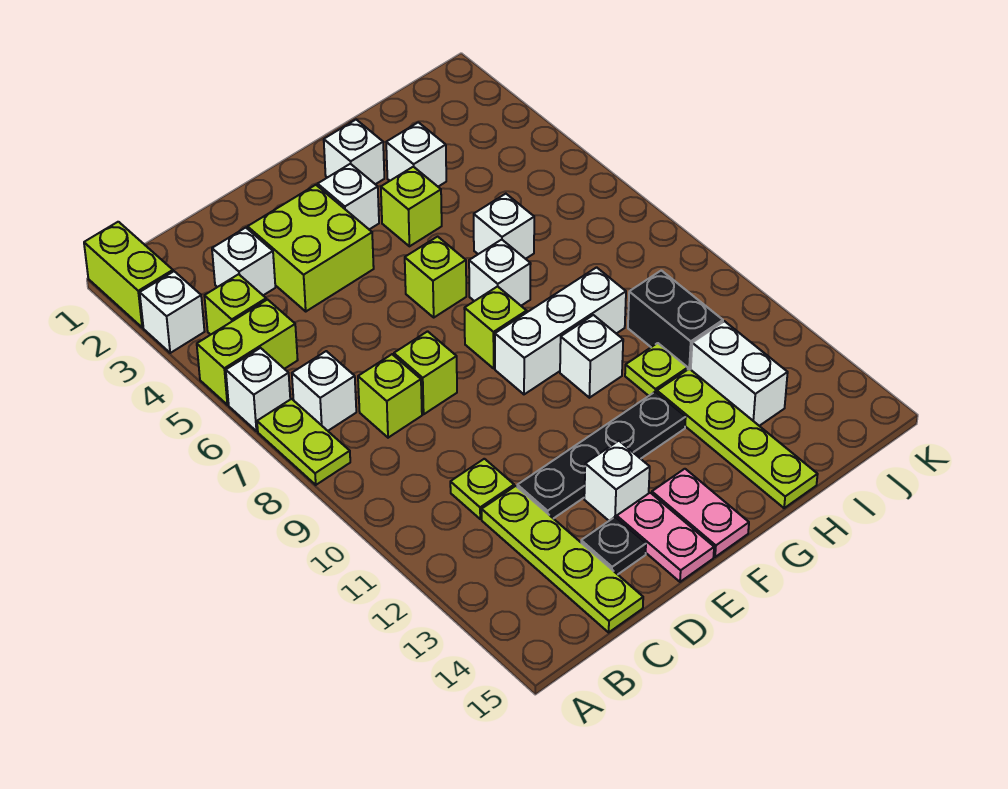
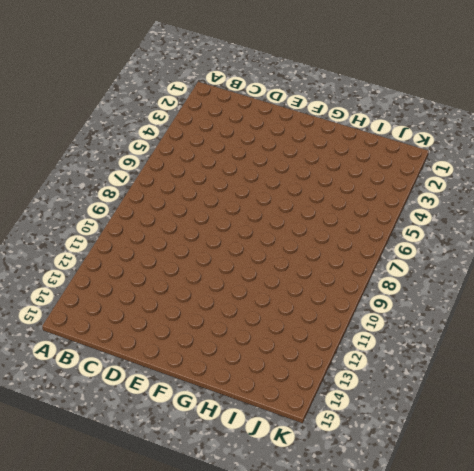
none -> lime brick A1:A2 level 1
none -> white brick A3 level 1
none -> lime brick A5:B5 level 1
none -> white brick A6 level 1

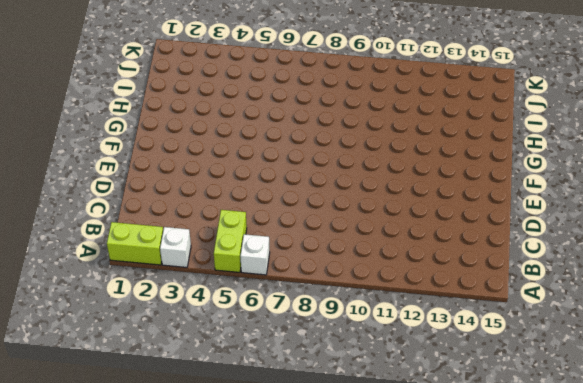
none -> lime plate A7:A8 level 1
none -> lime brick B4 level 1
none -> white brick B7 level 1
none -> white brick C3 level 1

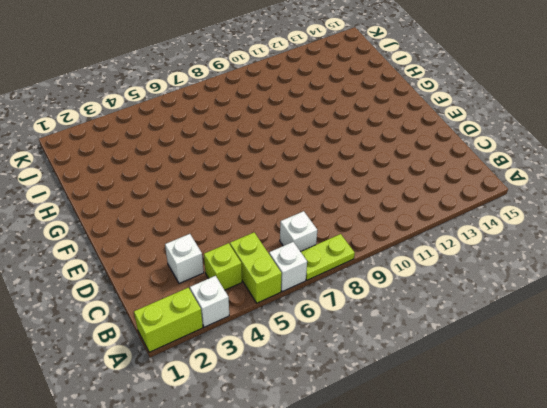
none -> lime brick C8 level 1
none -> lime plate C11 level 1
none -> lime plate C12:C15 level 1
none -> lime brick D3:E4 level 1

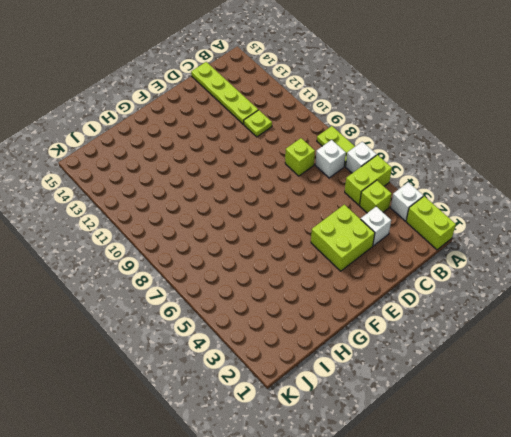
none -> lime brick D8 level 1
none -> black plate D12:G12 level 1
none -> black plate D14 level 1
none -> white brick E13 level 1

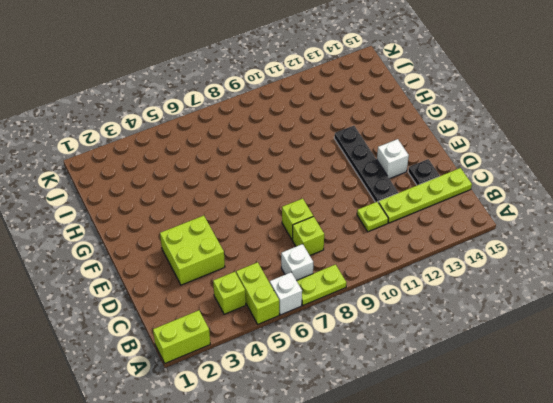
none -> white brick A3 level 1
none -> white brick C3 level 1
none -> pink plate E14:E15 level 1
none -> white brick F3 level 1

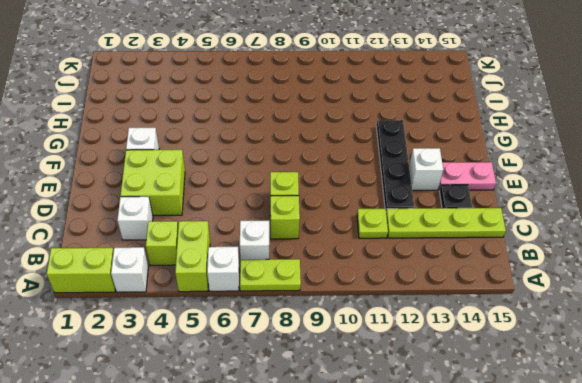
none -> lime brick F6 level 1
none -> lime brick F8 level 1
none -> white brick F9:H9 level 1
none -> pink plate F14:F15 level 1

